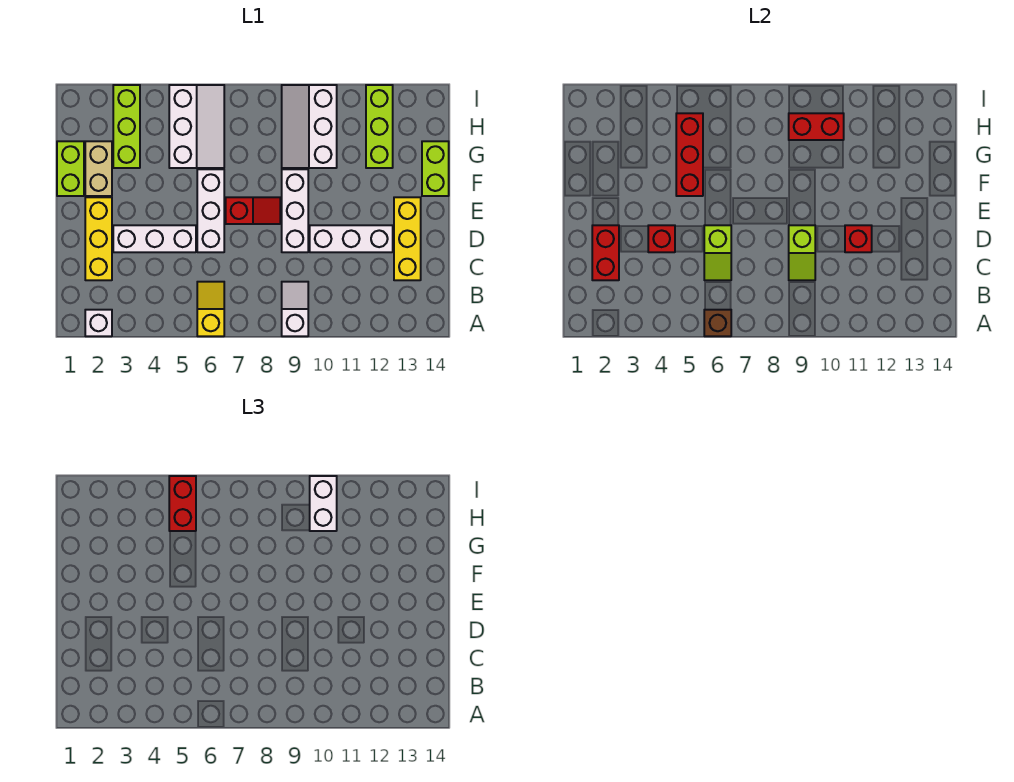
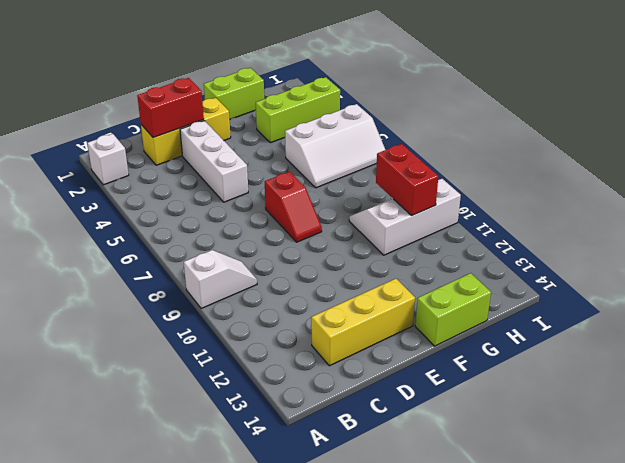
none -> yellow slope A6:B6 level 1 top A
none -> white brick D6:F6 level 1
none -> white brick D9:F9 level 1

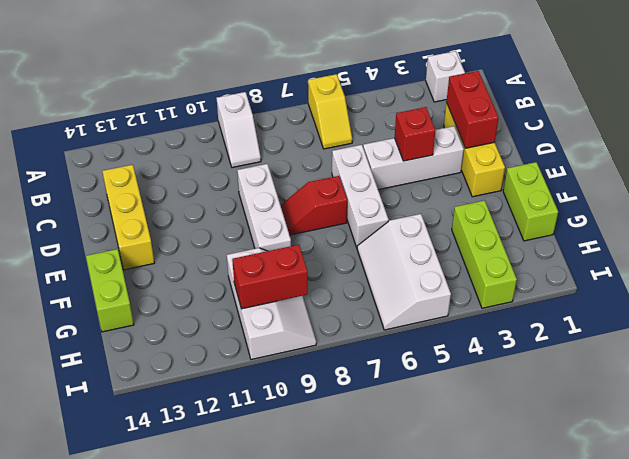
none -> white brick D10:D12 level 1
none -> tan brick F2:G2 level 1
none -> lime brick G12:I12 level 1

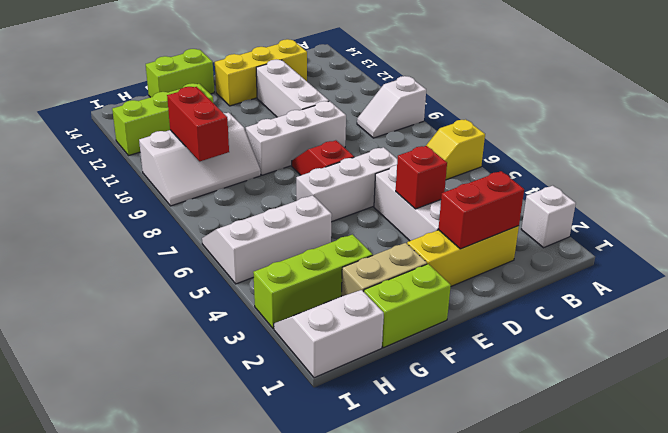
white slope H1:I2 level 1 top 1 -> none
none -> brown brick A6 level 2
none -> lime slope C6:D6 level 2 top D
none -> lime slope C9:D9 level 2 top D

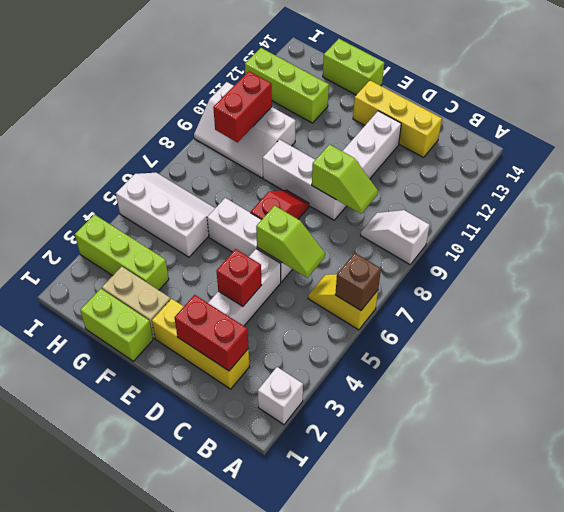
none -> red brick D11 level 2
none -> red brick F5:H5 level 2
none -> red brick H5:I5 level 3

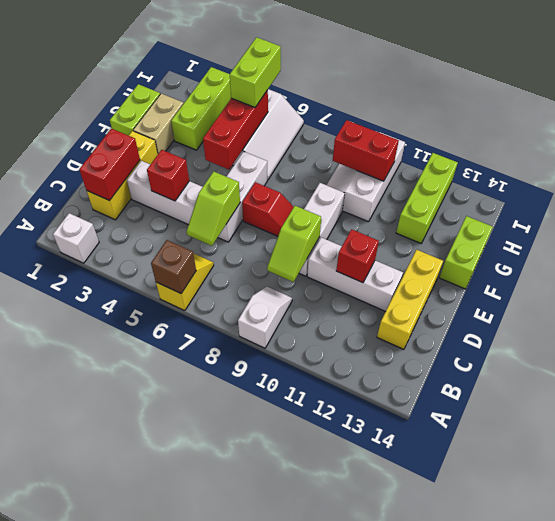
lime brick H5:I5 level 3 -> red brick H5:I5 level 3
none -> white brick H10:I10 level 3

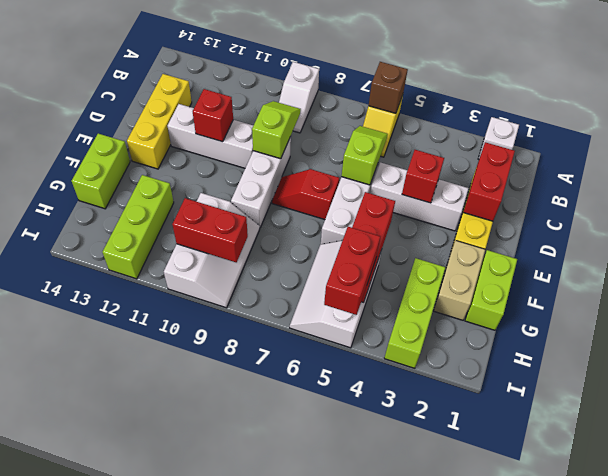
none -> white brick H10:I10 level 3

